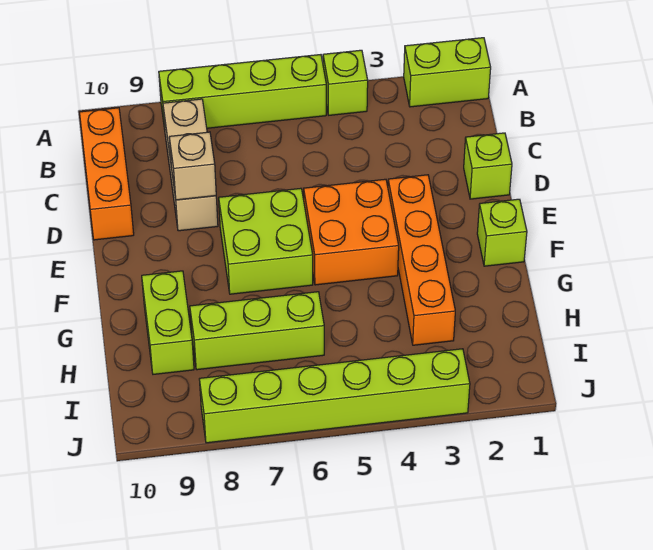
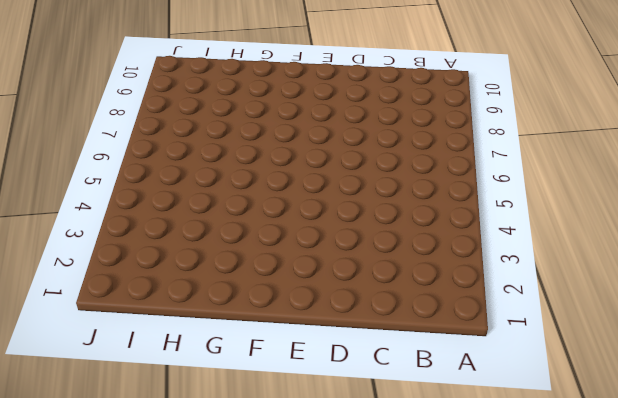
none -> lime brick A1:A2 level 1
none -> lime brick A4 level 1
none -> lime brick A5:A8 level 1

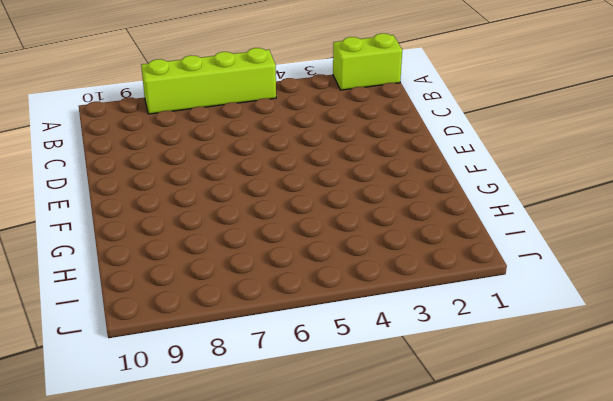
none -> lime brick A4 level 1
none -> tan brick B8:D8 level 1
none -> orange brick B10:D10 level 1

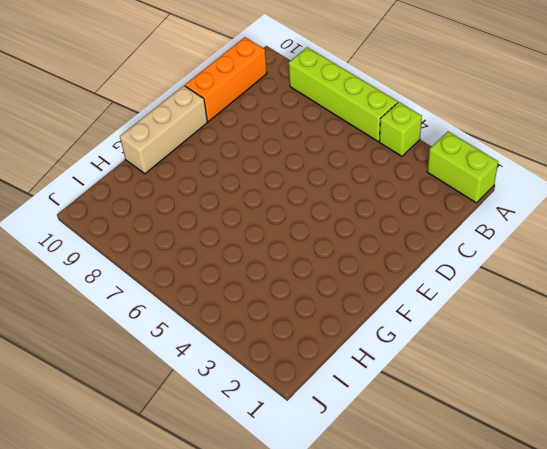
tan brick E10:G10 level 1 -> tan brick B8:D8 level 1
none -> lime brick D1 level 1
none -> orange brick E3:H3 level 1
none -> orange brick E4:F5 level 1

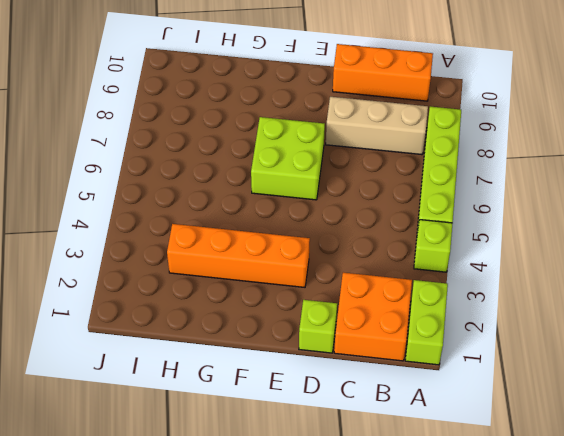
orange brick B1:C2 level 1 -> orange brick E4:F5 level 1
none -> lime brick F1 level 1
none -> lime brick G9:H9 level 1
none -> lime brick H6:H8 level 1

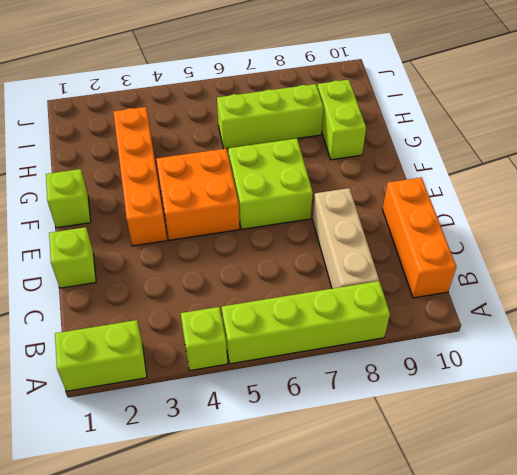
none -> lime brick J3:J8 level 1
none -> tan brick D8 level 2

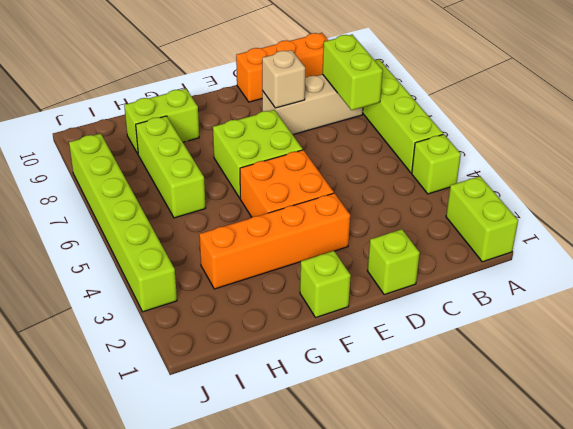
lime brick B7:B8 level 2 -> none

